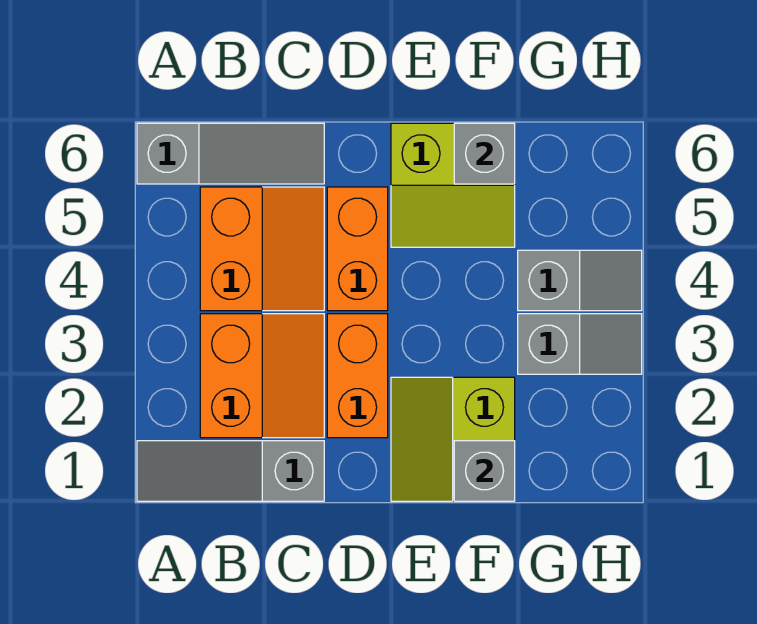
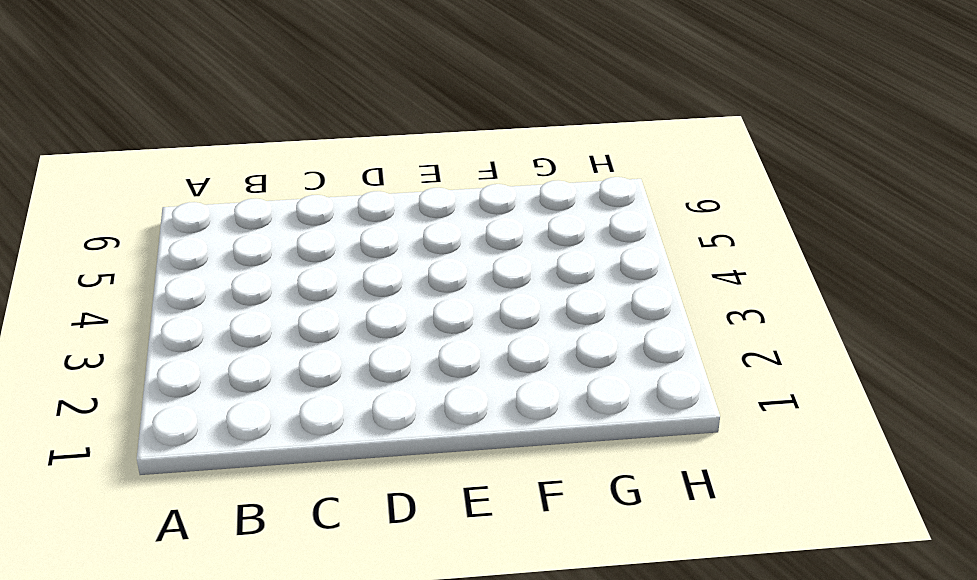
none -> grey slope A1:C1 level 1 top C
none -> grey slope A6:C6 level 1 top A
none -> orange slope B2:C3 level 1 top B

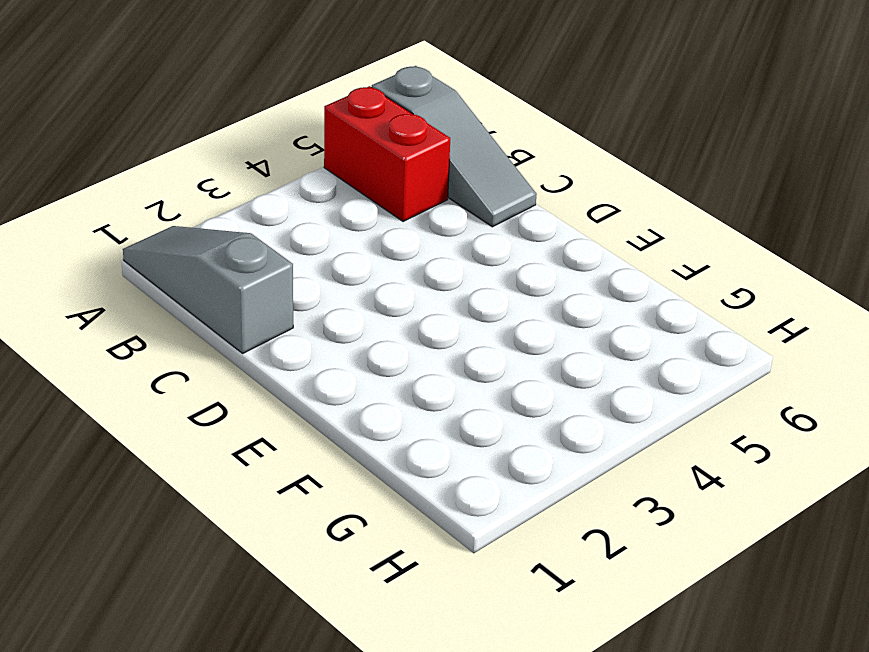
red brick A5:B5 level 1 -> orange slope B4:C5 level 1 top B
none -> orange slope B2:C3 level 1 top B
none -> orange brick D2:D3 level 1
none -> orange brick D4:D5 level 1

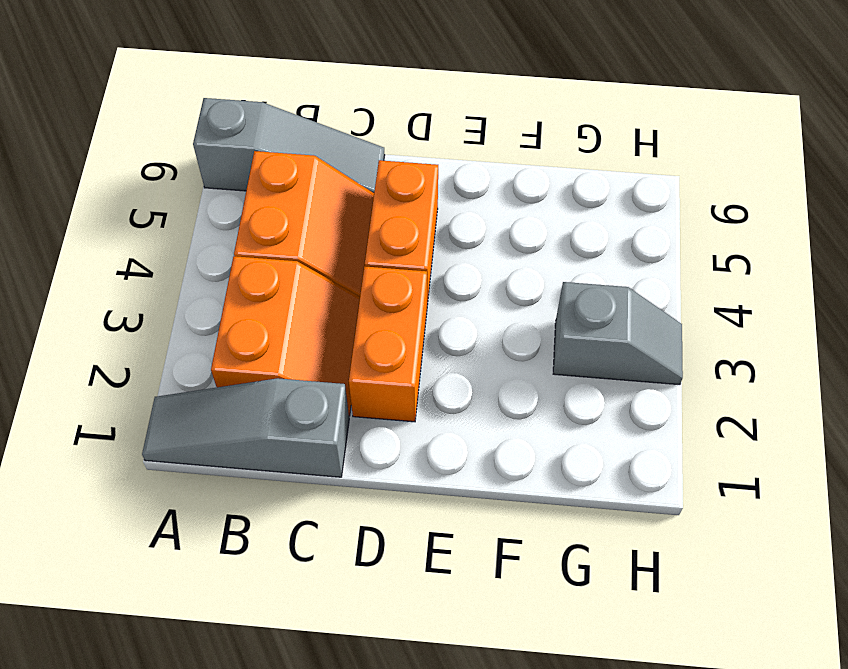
none -> lime slope E1:F2 level 1 top F
none -> lime slope E5:F6 level 1 top 6
none -> grey slope G4:H4 level 1 top G

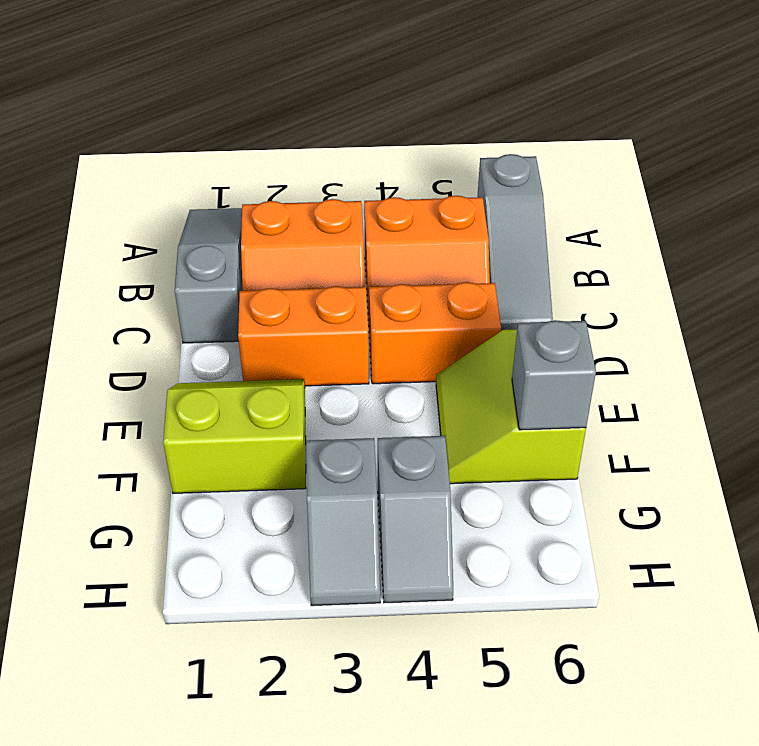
none -> grey brick F1 level 2

